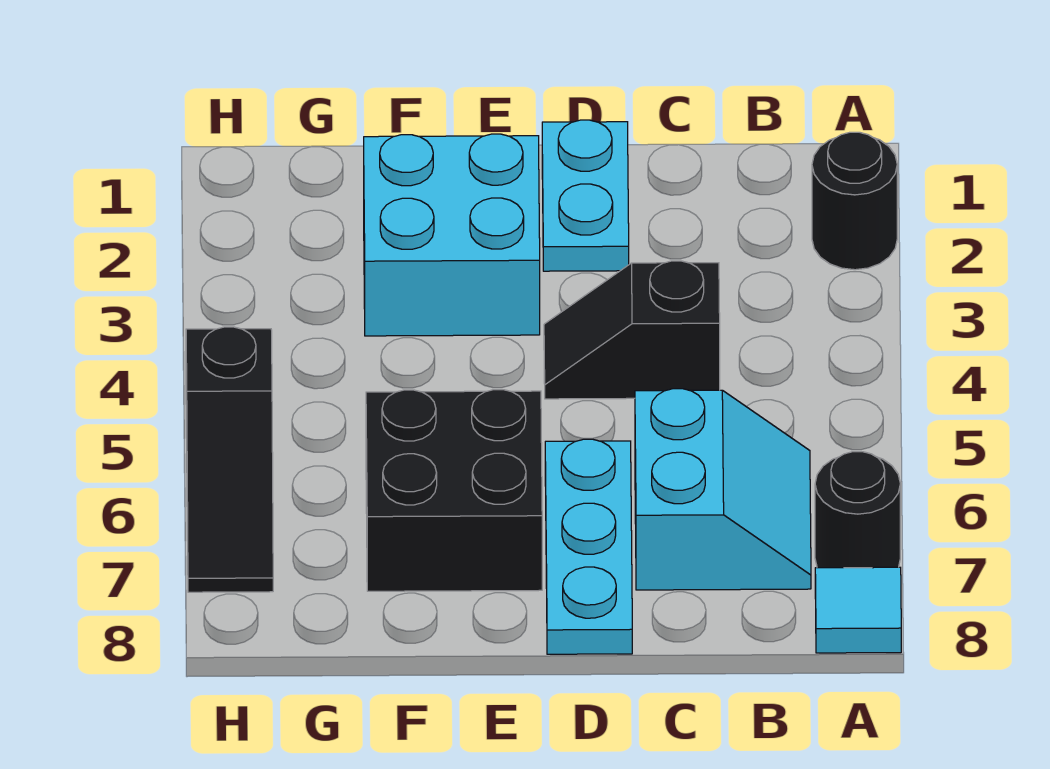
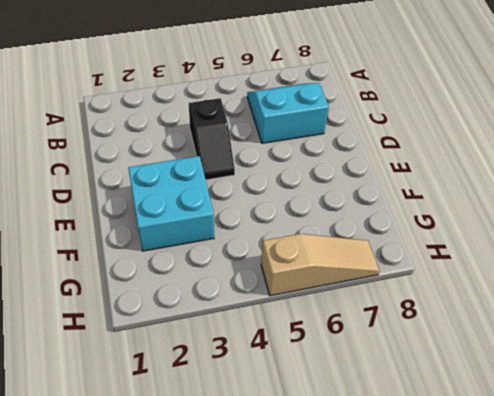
tan slope H5:H7 level 1 top 5 -> black slope H5:H7 level 1 top 5
none -> black round brick A2 level 1
none -> black round brick A7 level 1

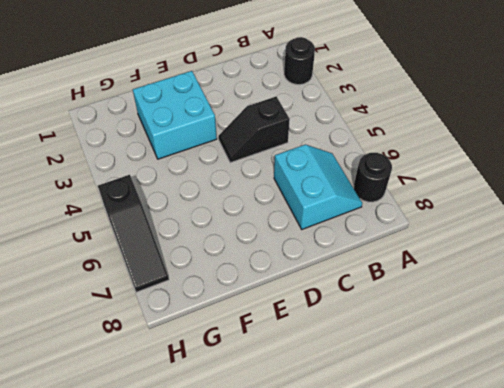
none -> cyan tile A8 level 1
none -> cyan plate D1:D2 level 1

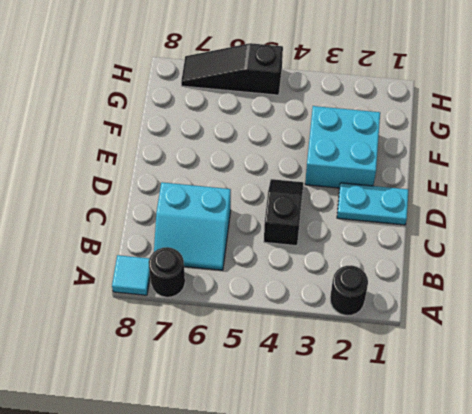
none -> cyan plate D6:D8 level 1
none -> black brick E6:F7 level 1

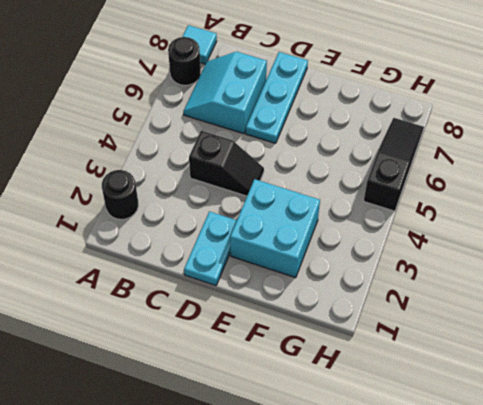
none -> black brick E6:F7 level 1

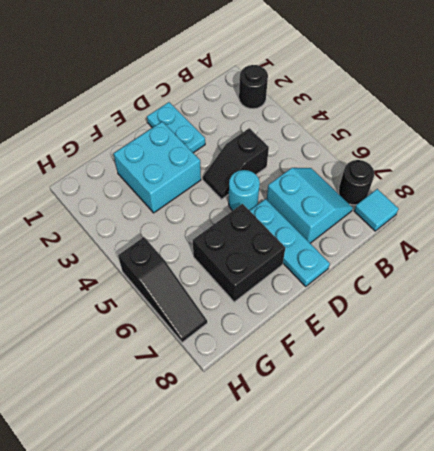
cyan round brick D5 level 1 -> none

